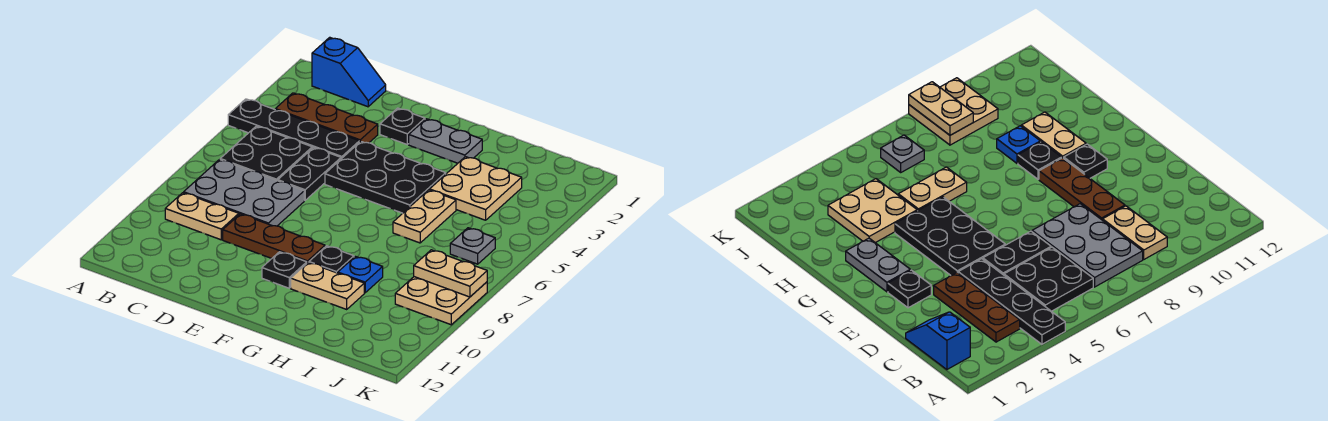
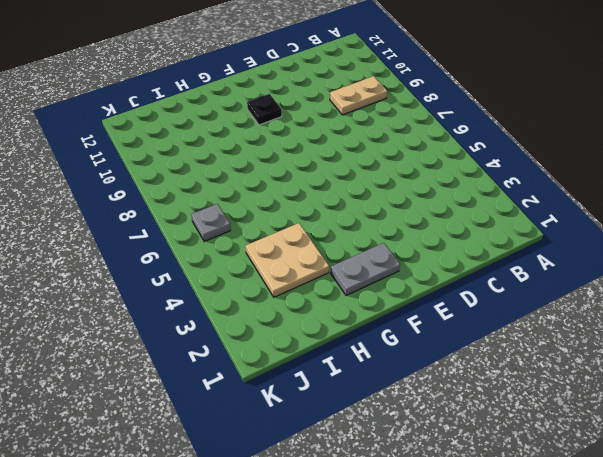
none -> black plate A4:D4 level 1
none -> blue slope B1:C1 level 1 top B
none -> brown plate B3:D3 level 1

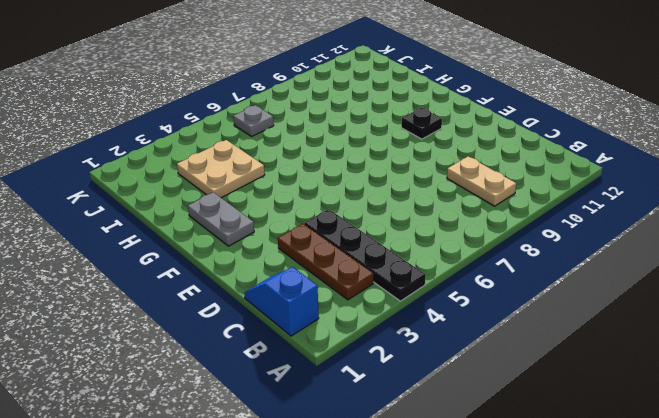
none -> black plate B5:C6 level 1
none -> grey plate B7:D8 level 1
none -> black plate D5:D6 level 1

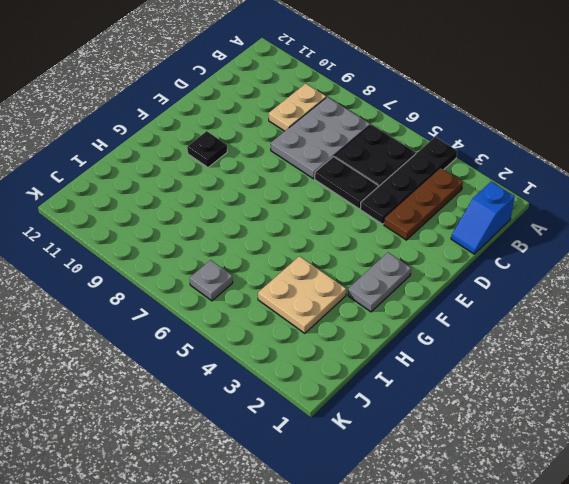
none -> brown plate D9:F9 level 1
none -> black plate E2 level 1
none -> black plate E4:G5 level 1

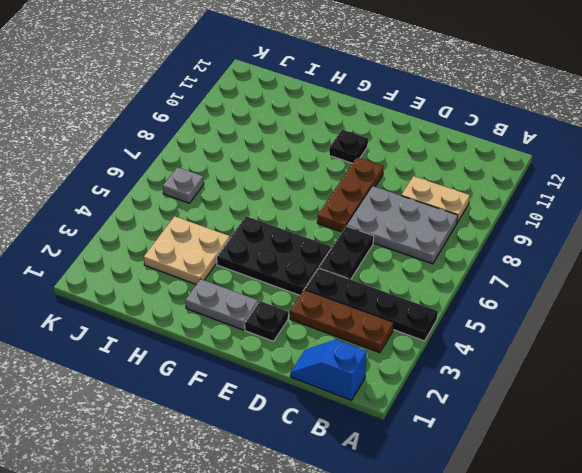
brown plate E7:E9 level 1 -> brown plate D9:F9 level 1
none -> black plate B5:C6 level 1
none -> black plate G9 level 1
none -> tan plate G10:H10 level 1

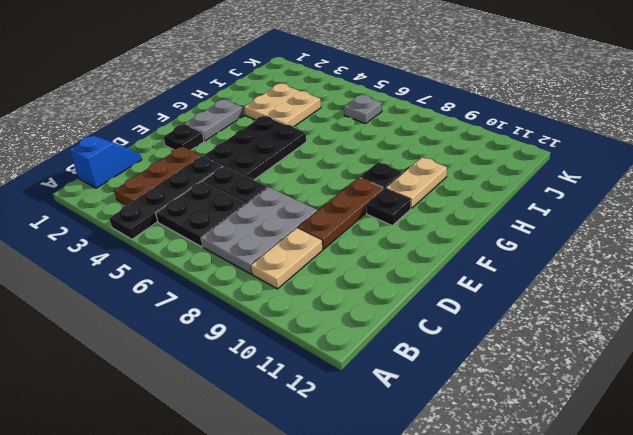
none -> tan plate H5:H6 level 1
none -> blue plate H9 level 1
none -> tan plate J8:K9 level 1

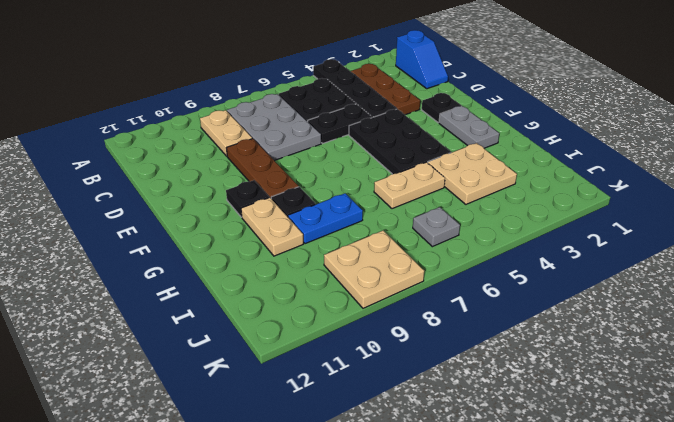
blue plate H8:H9 level 1 -> blue plate H9 level 1
none -> tan plate J8:K8 level 2

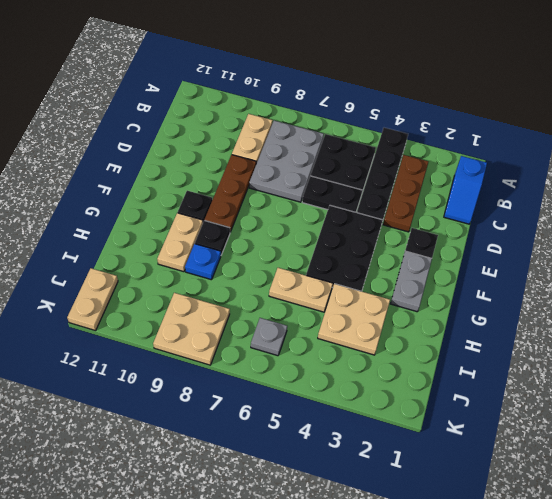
tan plate J12:K12 level 1 -> tan plate J8:K8 level 2

